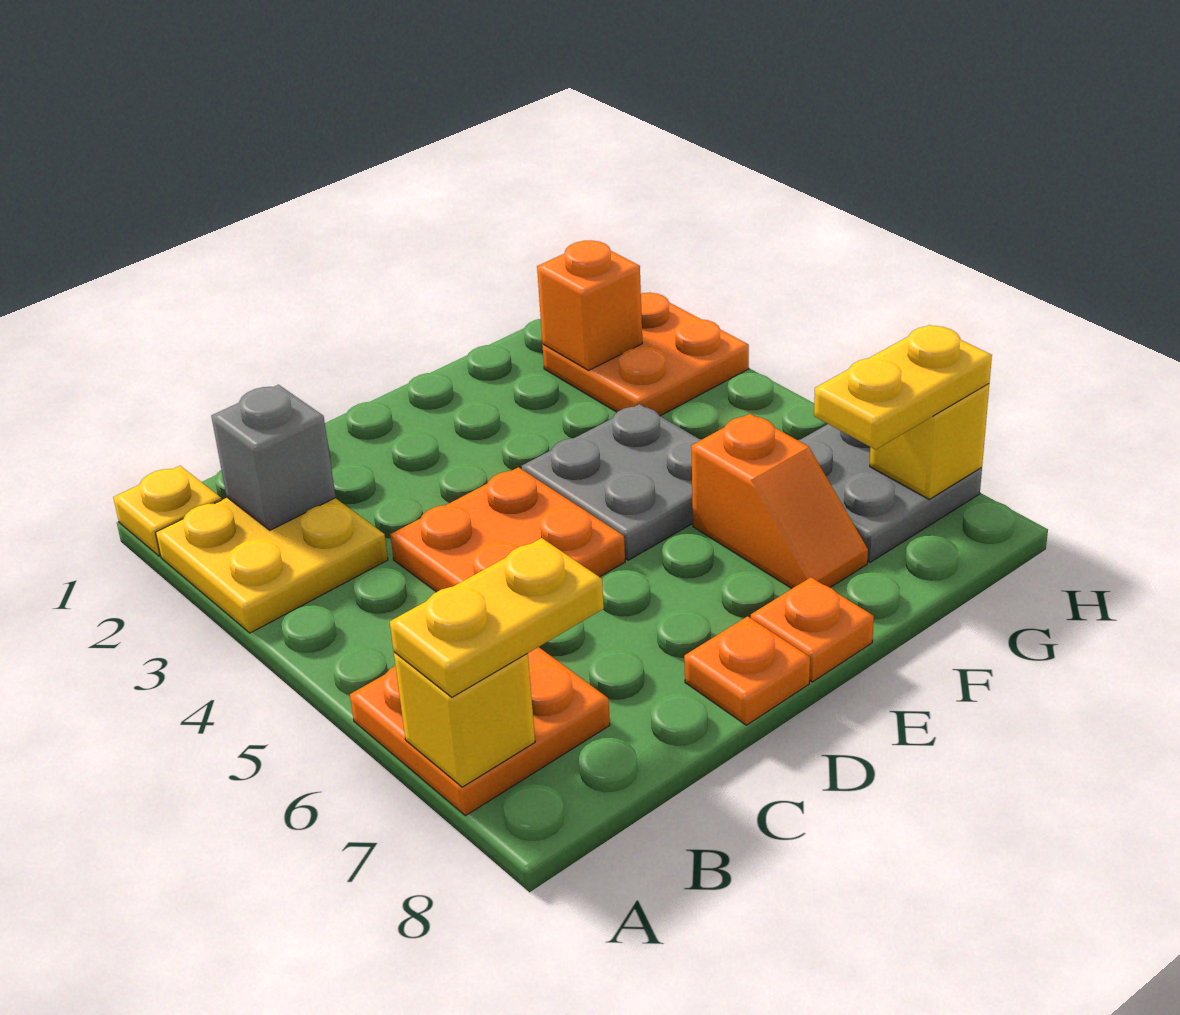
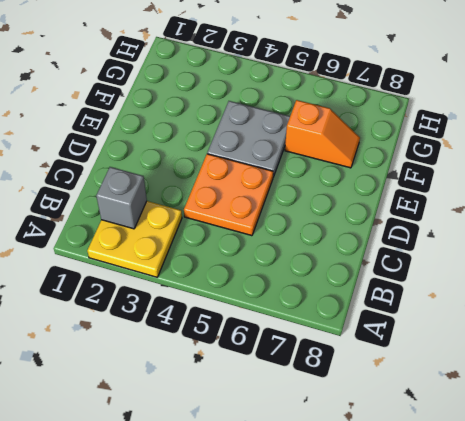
none -> yellow plate A1 level 1
none -> orange plate A6:B7 level 1
none -> orange plate D8 level 1

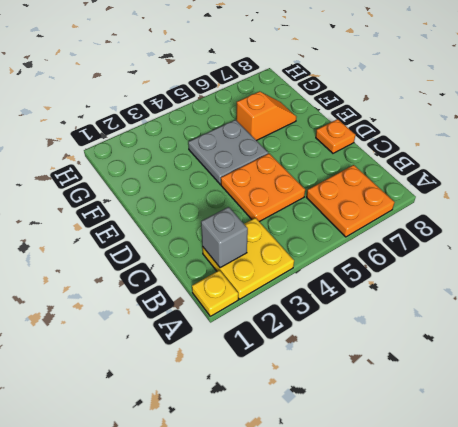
none -> orange plate E8 level 1
none -> orange plate G2:H3 level 1
none -> grey plate G6:H7 level 1

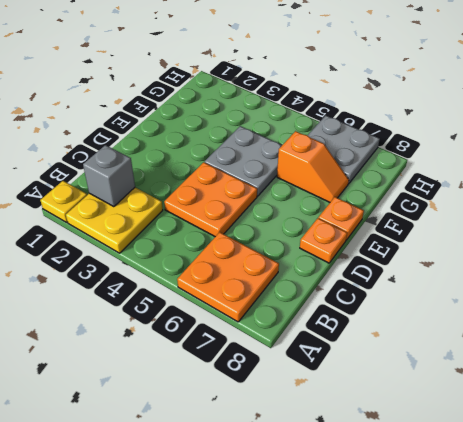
none -> orange plate G2:H3 level 1
none -> yellow brick A7 level 2
none -> orange brick G2 level 2

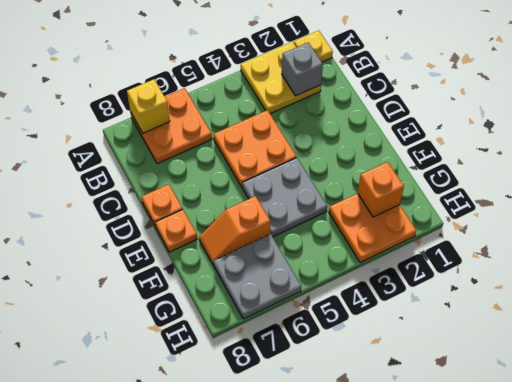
none -> yellow brick H7 level 2
none -> yellow plate A7:B7 level 3
none -> yellow plate G7:H7 level 3

